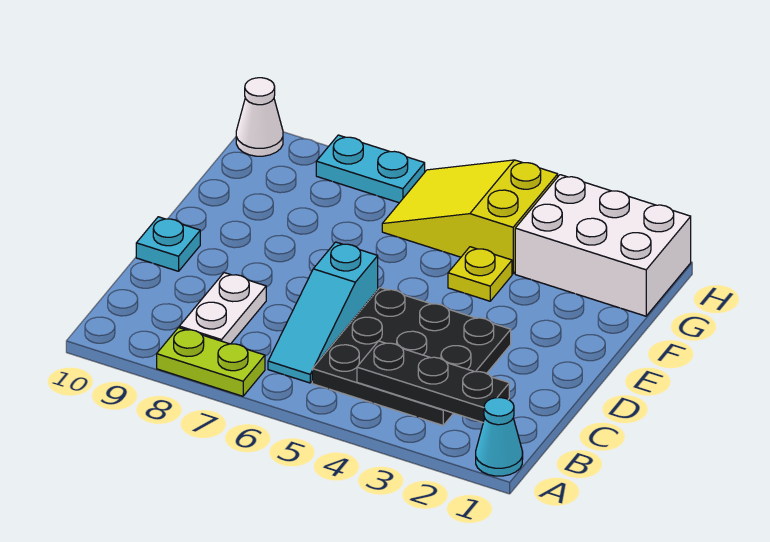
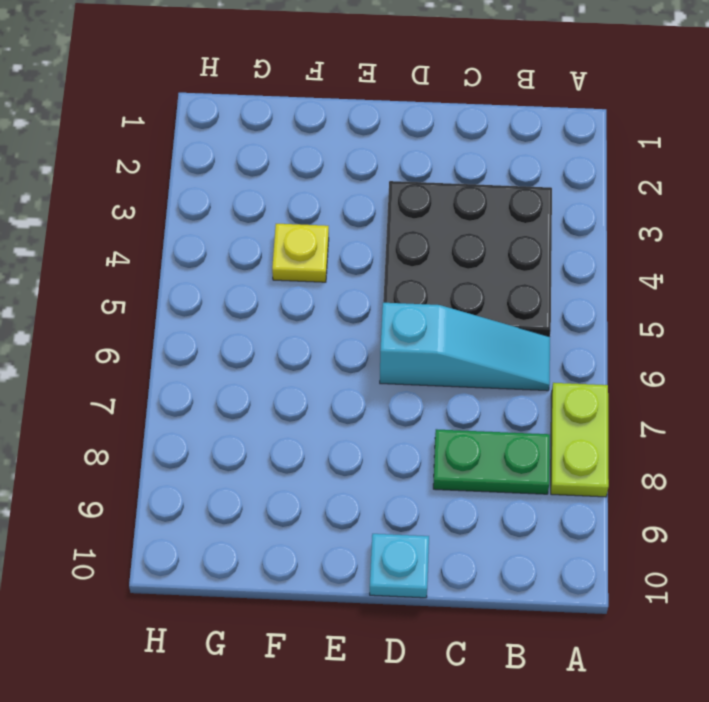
green plate B8:C8 level 1 -> white plate B8:C8 level 1
none -> cyan cone A1 level 1
none -> white brick G1:H3 level 1
none -> yellow slope G4:H6 level 1 top 4

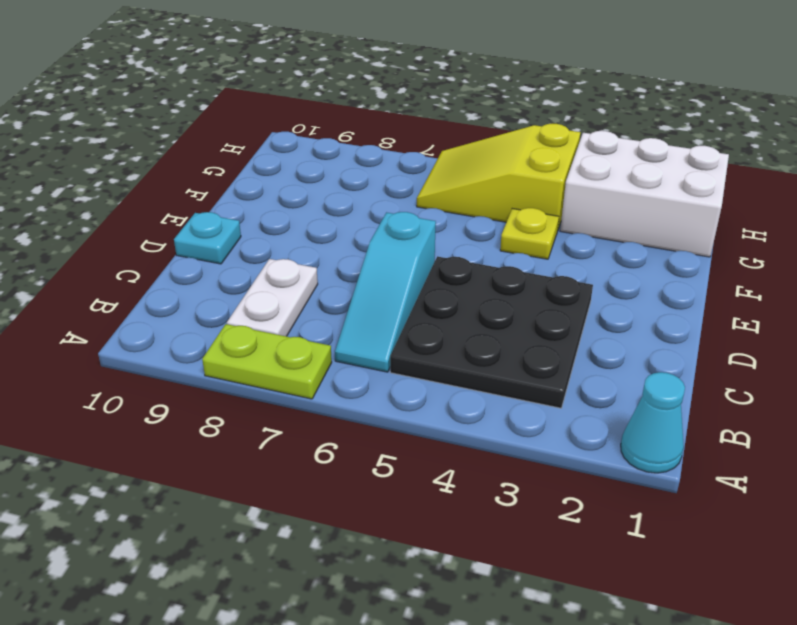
none -> cyan plate H7:H8 level 1
none -> white cone H10 level 1
none -> black plate B2:B4 level 2

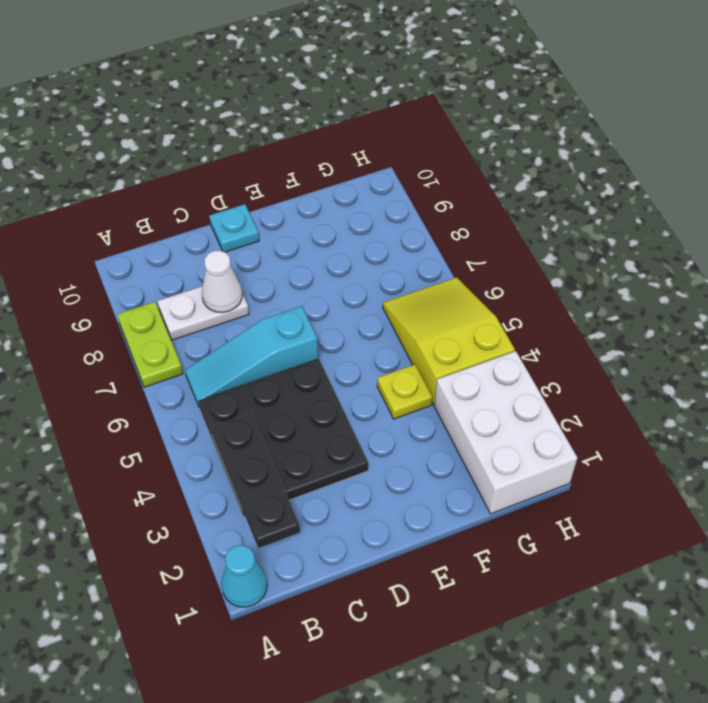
white cone C8 level 2 -> white cone H10 level 1
none -> cyan plate H7:H8 level 1

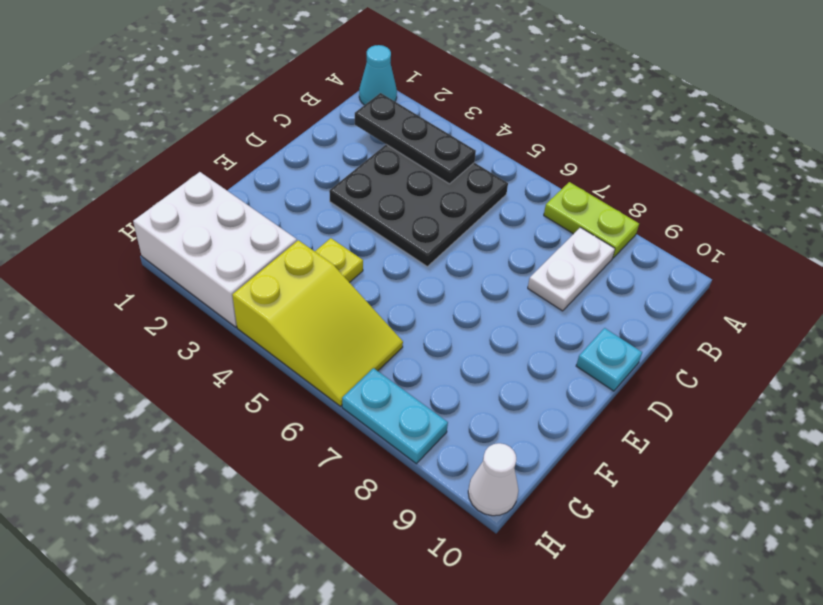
none -> cyan slope B6:D6 level 1 top D

